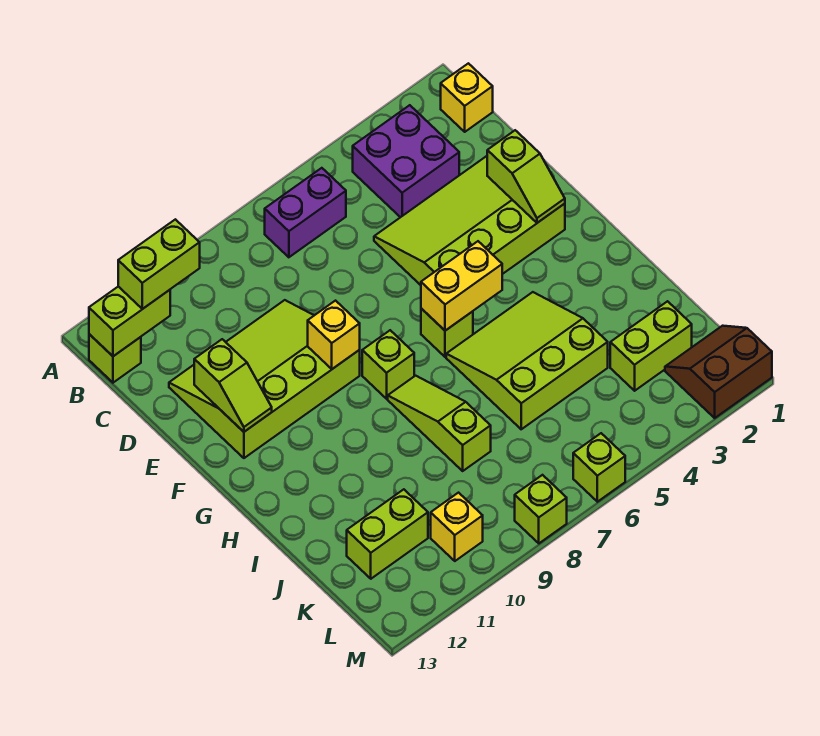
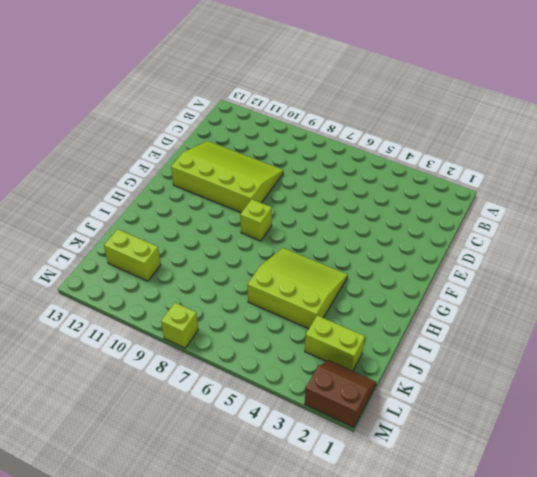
none -> yellow brick B1 level 1
none -> purple brick B3:C4 level 1
none -> purple brick B6:B7 level 1

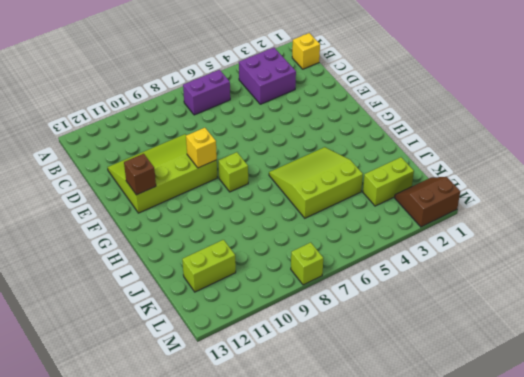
brown brick F12 level 2 -> lime slope E12:F12 level 2 top E
none -> lime brick B13 level 1
none -> lime slope D2:F5 level 1 top F
none -> lime brick G6 level 1

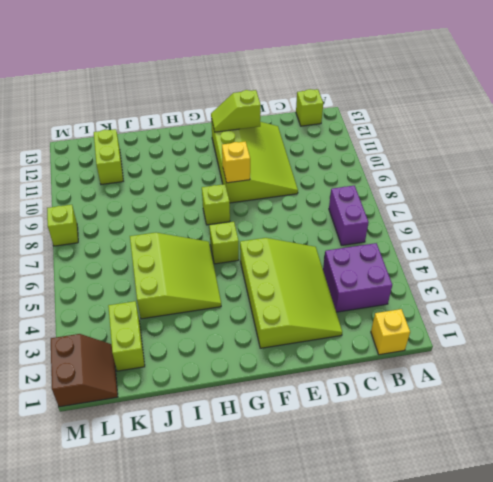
none -> lime slope H8:J8 level 1 top J
none -> yellow brick L10 level 1
none -> lime brick M6 level 1

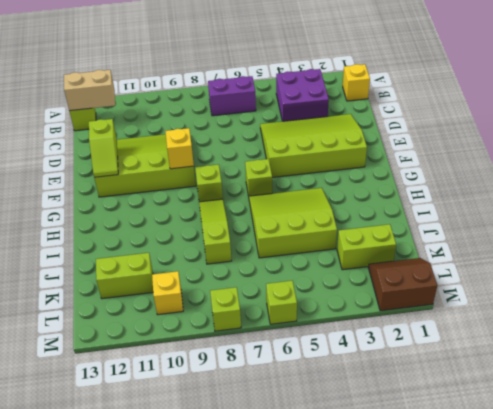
tan brick B12:B13 level 2 -> lime brick B12:B13 level 2
none -> lime slope E2:F2 level 2 top E
none -> yellow brick G5:G6 level 2
none -> lime brick B11:B12 level 3

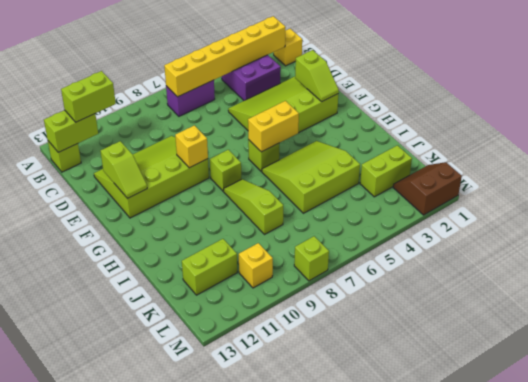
yellow brick B2:B7 level 2 -> none
none -> lime brick M6 level 1

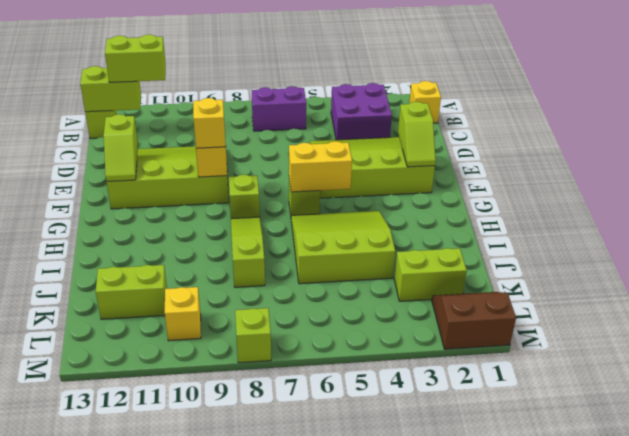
yellow brick F9 level 3 -> none
none -> lime brick M6 level 1

